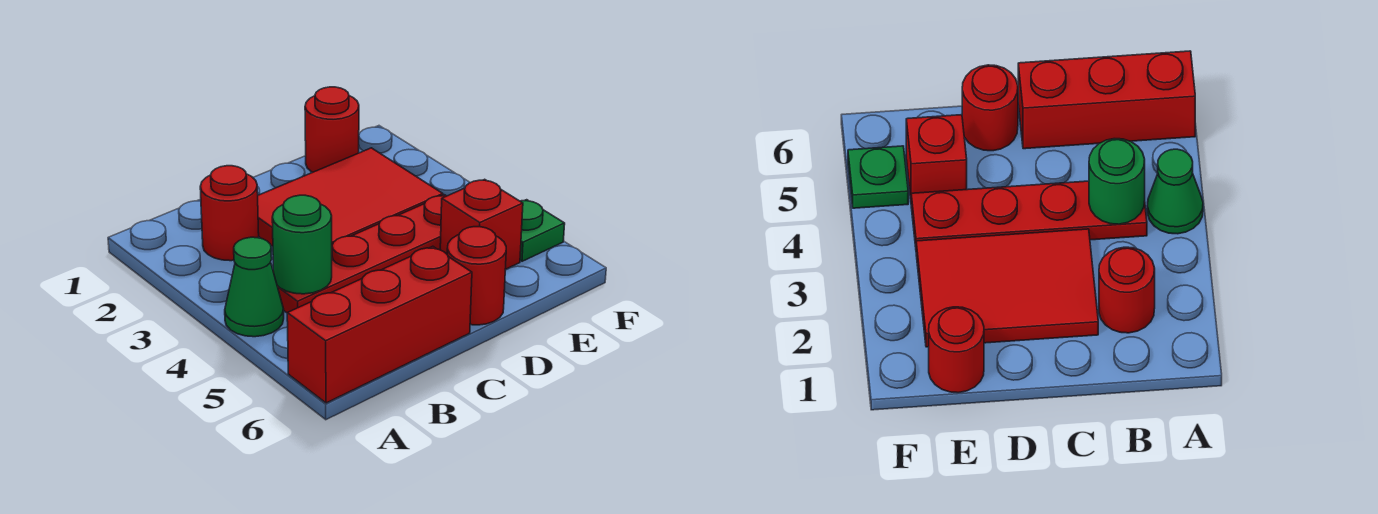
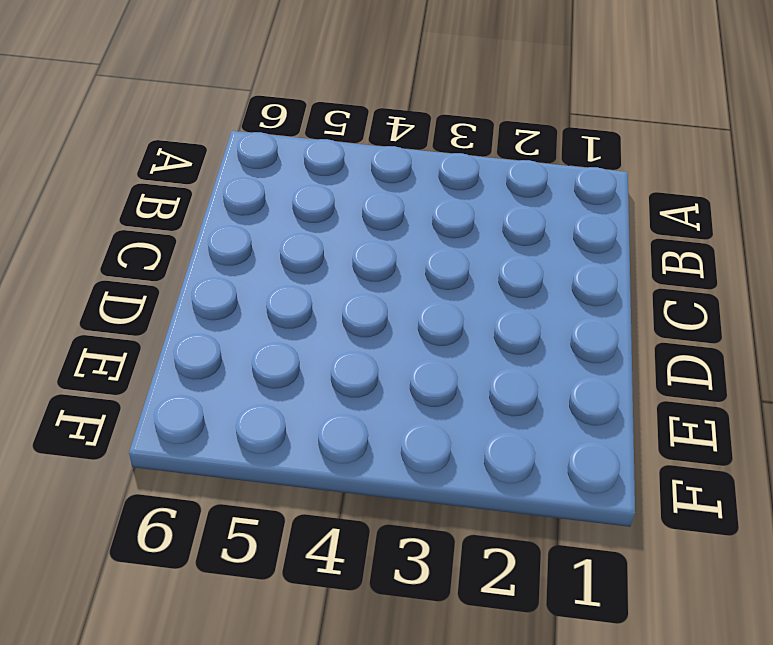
none -> green cone A4 level 1
none -> red brick A6:C6 level 1

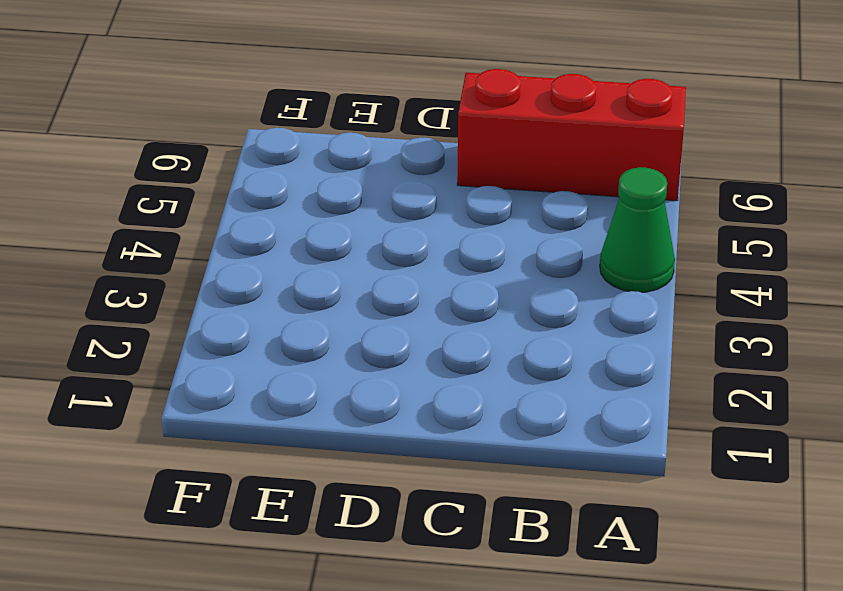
none -> red round brick B2 level 1
none -> red plate B4:E4 level 1

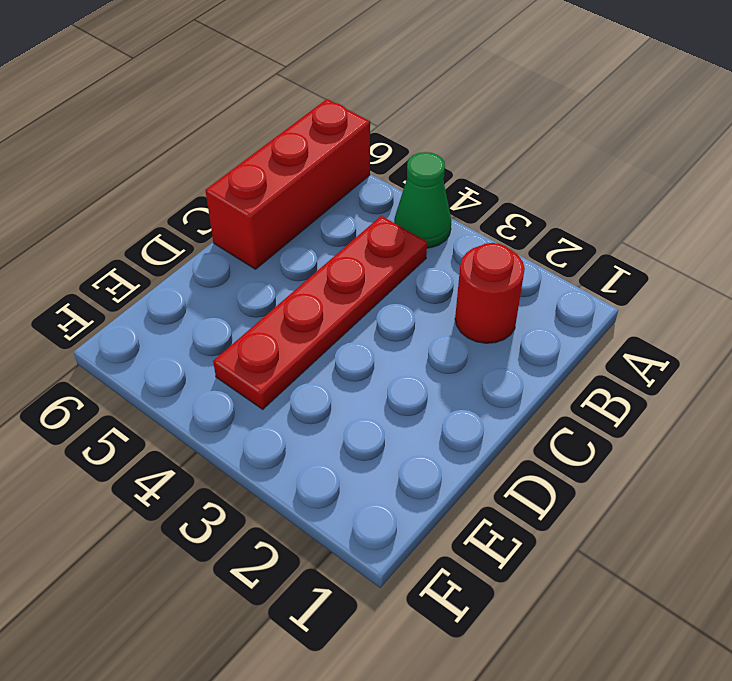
none -> red tile C2:E3 level 1
none -> red round brick D6 level 1

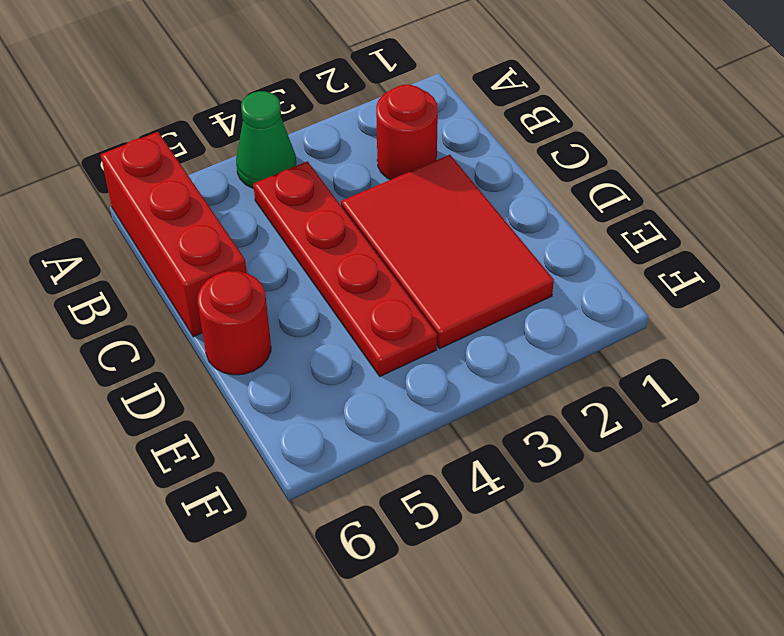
none -> red round brick E1 level 1
none -> red brick E5 level 1

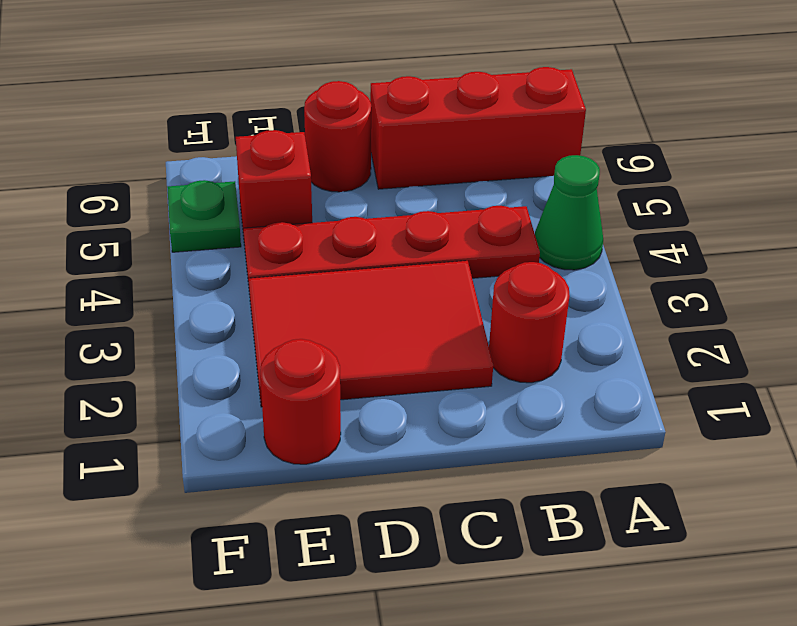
none -> green round brick B4 level 2

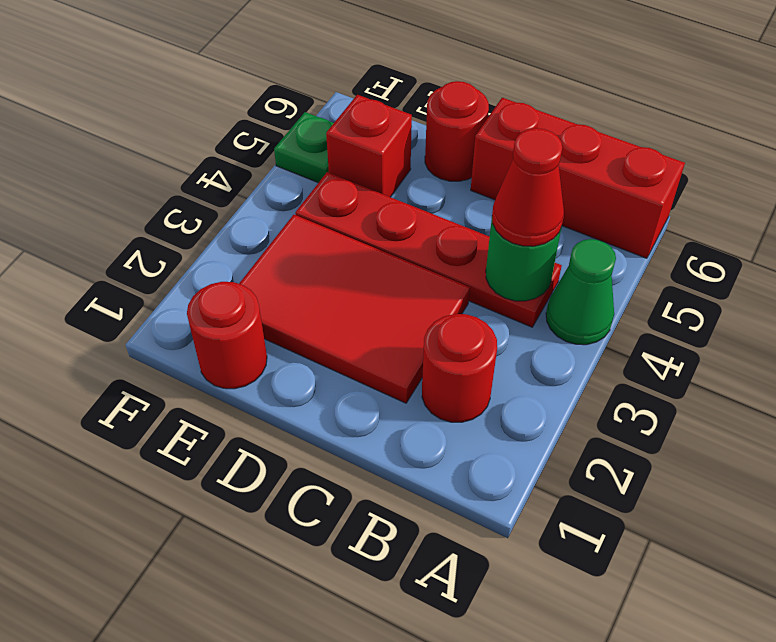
red cone B4 level 3 -> none

